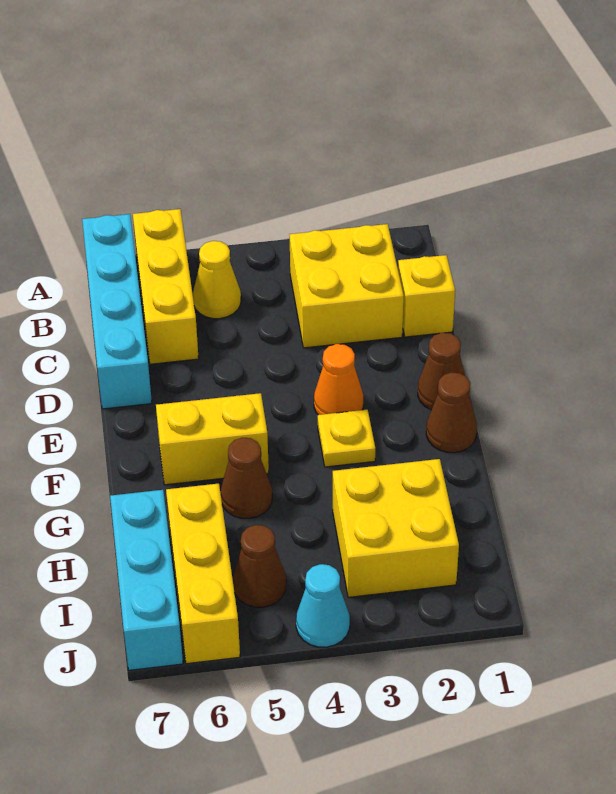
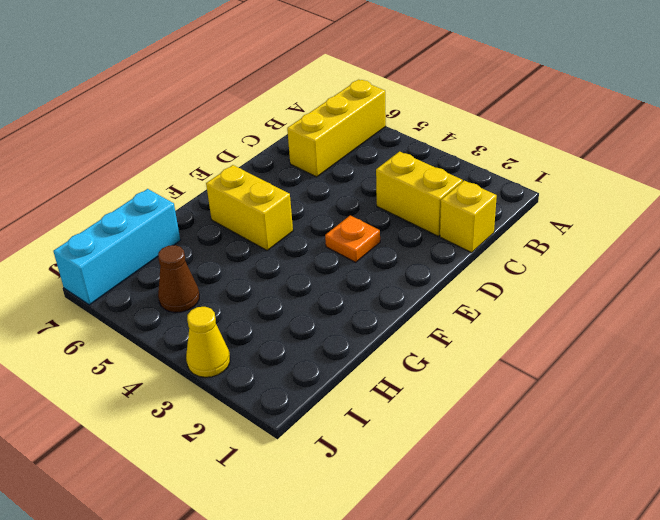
yellow brick C2:C3 level 1 -> yellow brick B2:C3 level 1
orange plate E3 level 1 -> orange cone E3 level 1
yellow cone J3 level 1 -> yellow cone B5 level 1
none -> cyan brick A7:D7 level 1
none -> brown cone E1 level 1
none -> brown cone F1 level 1

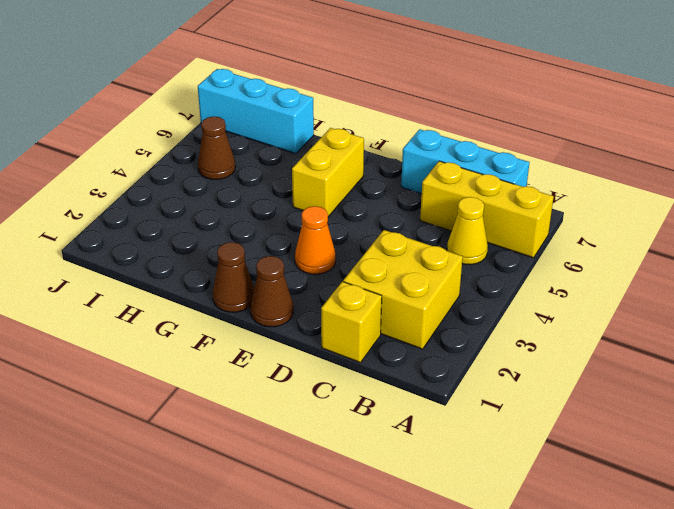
cyan brick B7:D7 level 1 -> cyan brick A7:D7 level 1
none -> yellow plate F3 level 1
none -> brown cone G5 level 1
none -> yellow brick H2:I3 level 1

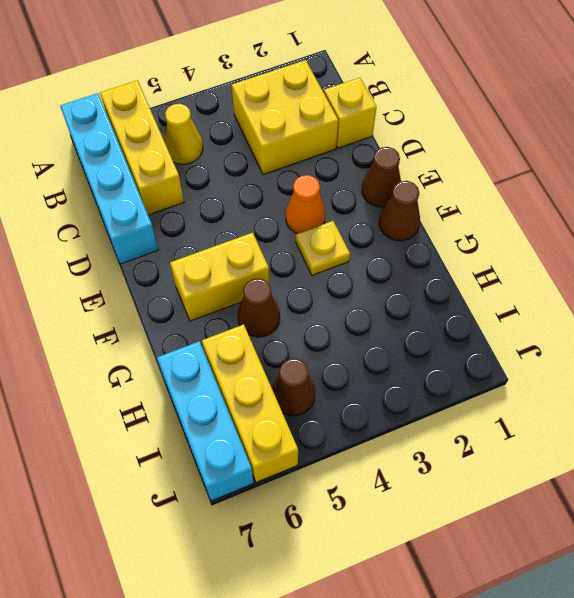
none -> yellow brick H2:I3 level 1
none -> cyan cone J4 level 1

